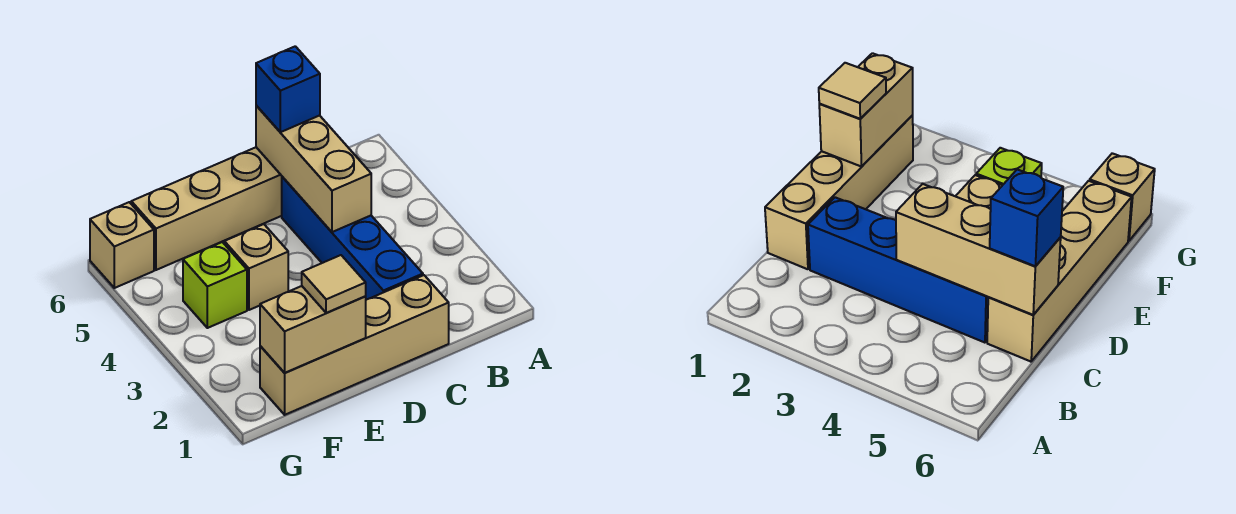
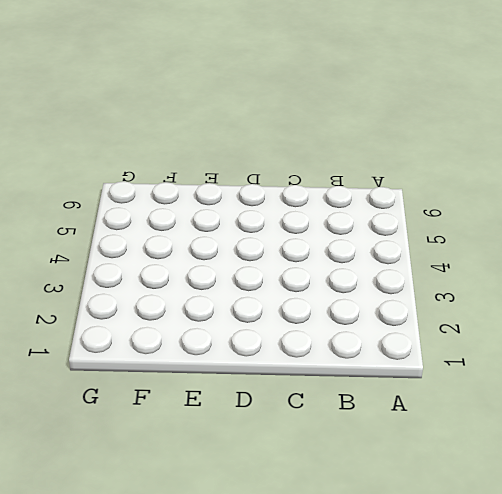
none -> tan brick C1:F1 level 1
none -> blue brick C2:C5 level 1

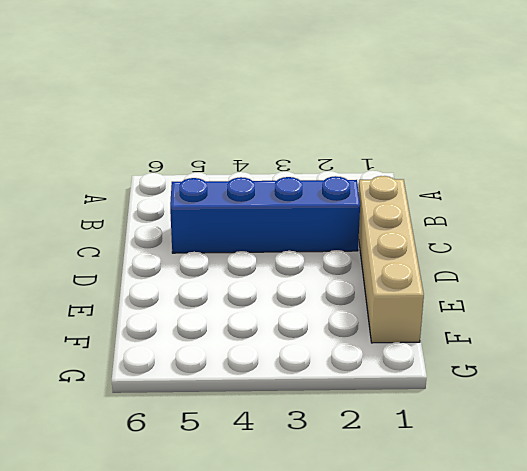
none -> tan brick C6:F6 level 1
none -> tan brick E4 level 1

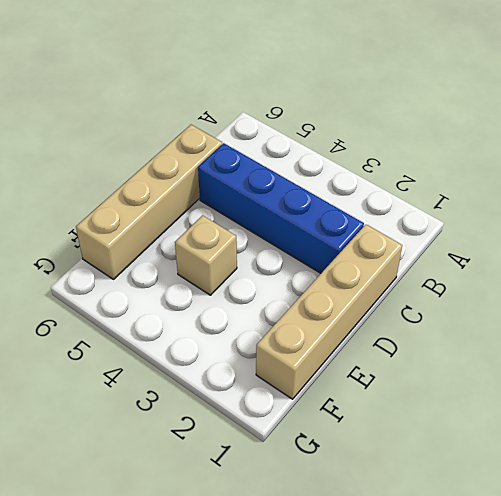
none -> lime brick F4 level 1
none -> tan brick G6 level 1

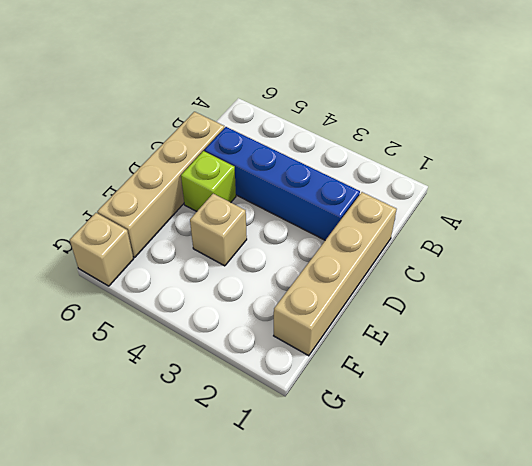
lime brick D5 level 1 -> lime brick F4 level 1
none -> tan brick C4:C6 level 2
none -> tan brick E1:F1 level 2

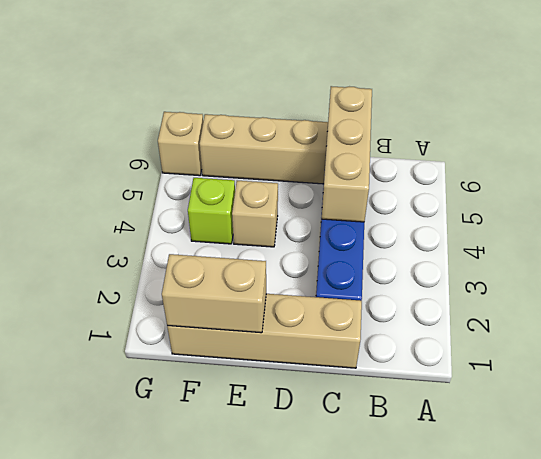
none -> blue brick C6 level 3
none -> tan tile E1 level 3

